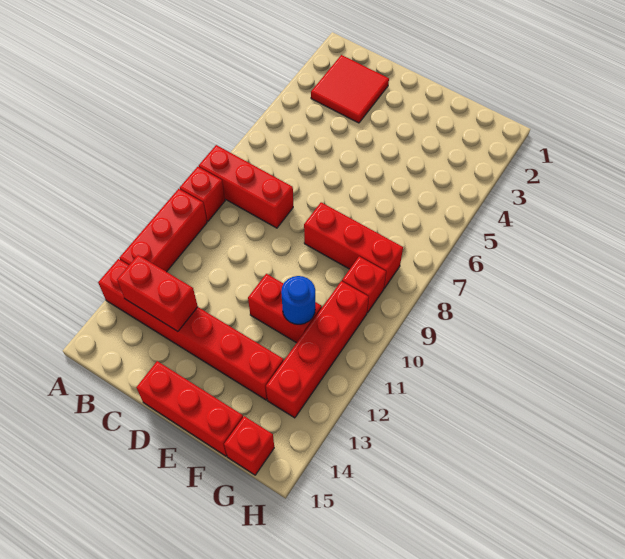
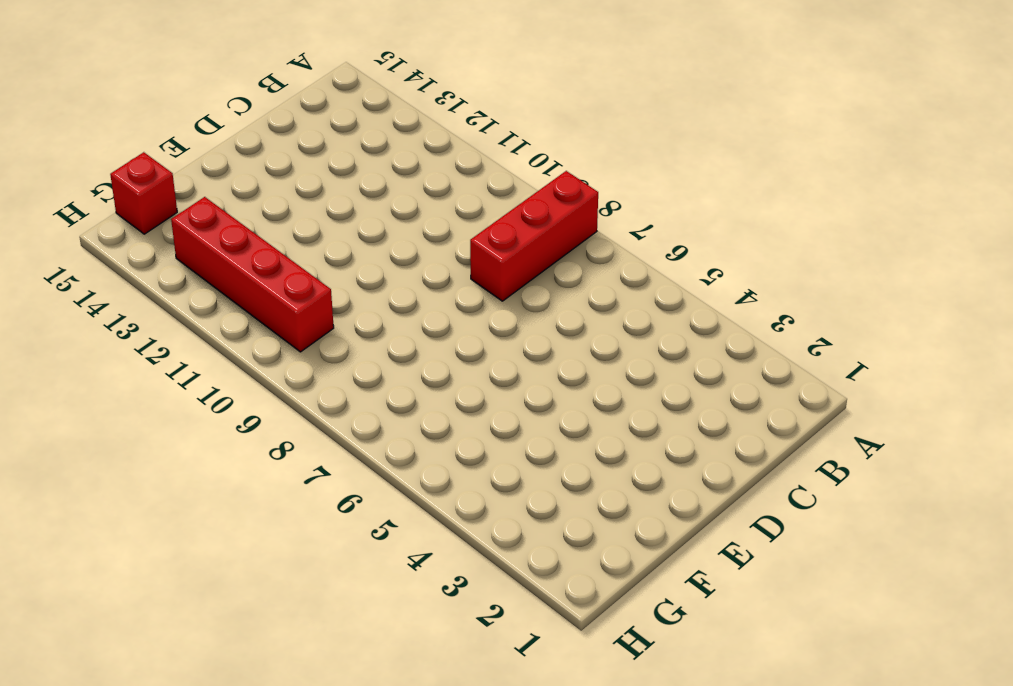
none -> red brick A9 level 1
none -> red brick A10:A12 level 1
none -> red brick A13:F13 level 1

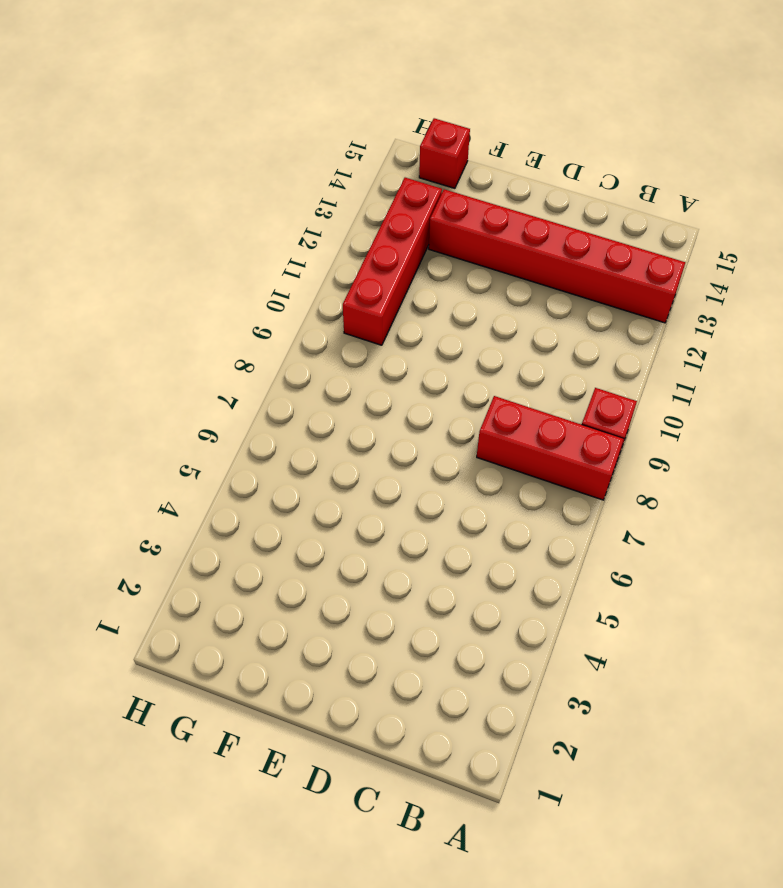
none -> red brick A10:A12 level 1
none -> red tile B2:C3 level 1
none -> red brick D15:F15 level 1

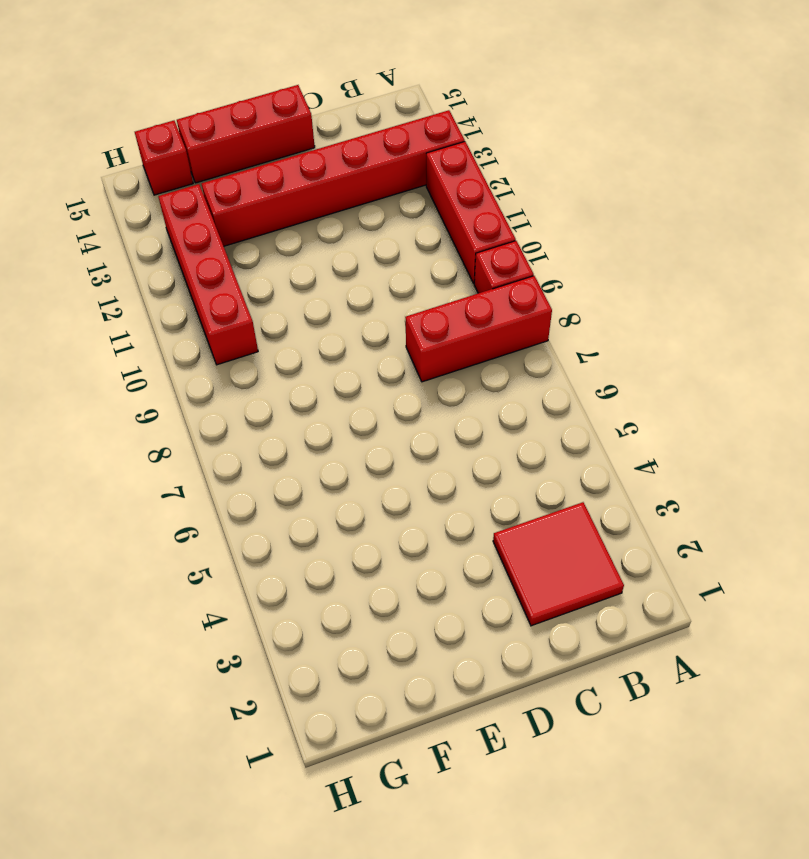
none -> red brick E8:G8 level 1
none -> red brick E11:F11 level 1
none -> red brick G9 level 1

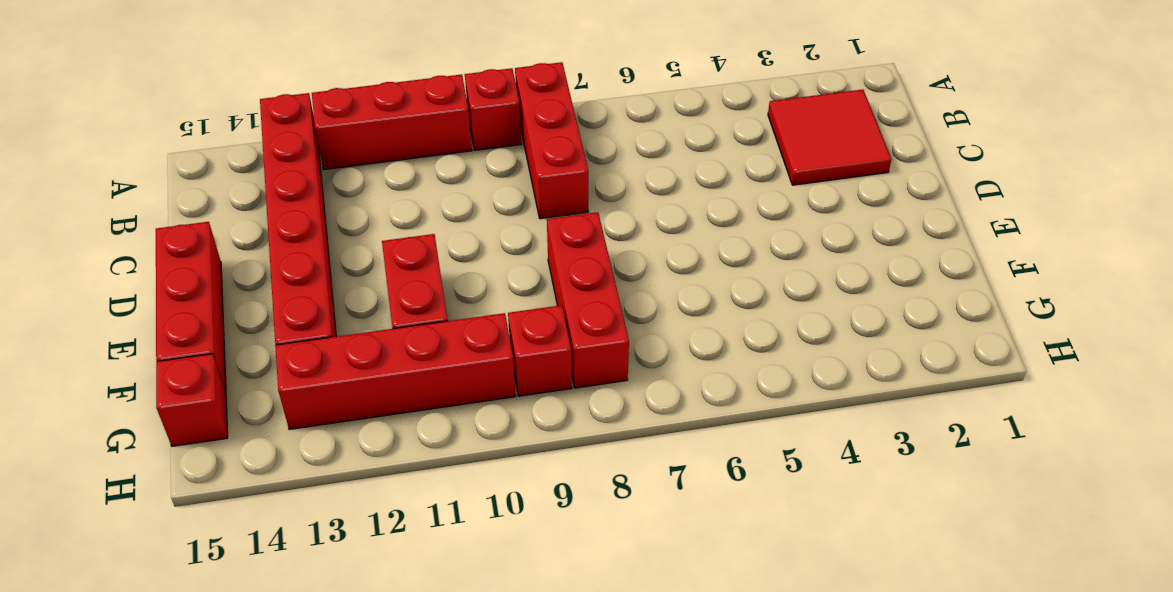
none -> red brick B13:C13 level 2
none -> blue round brick F11 level 2

